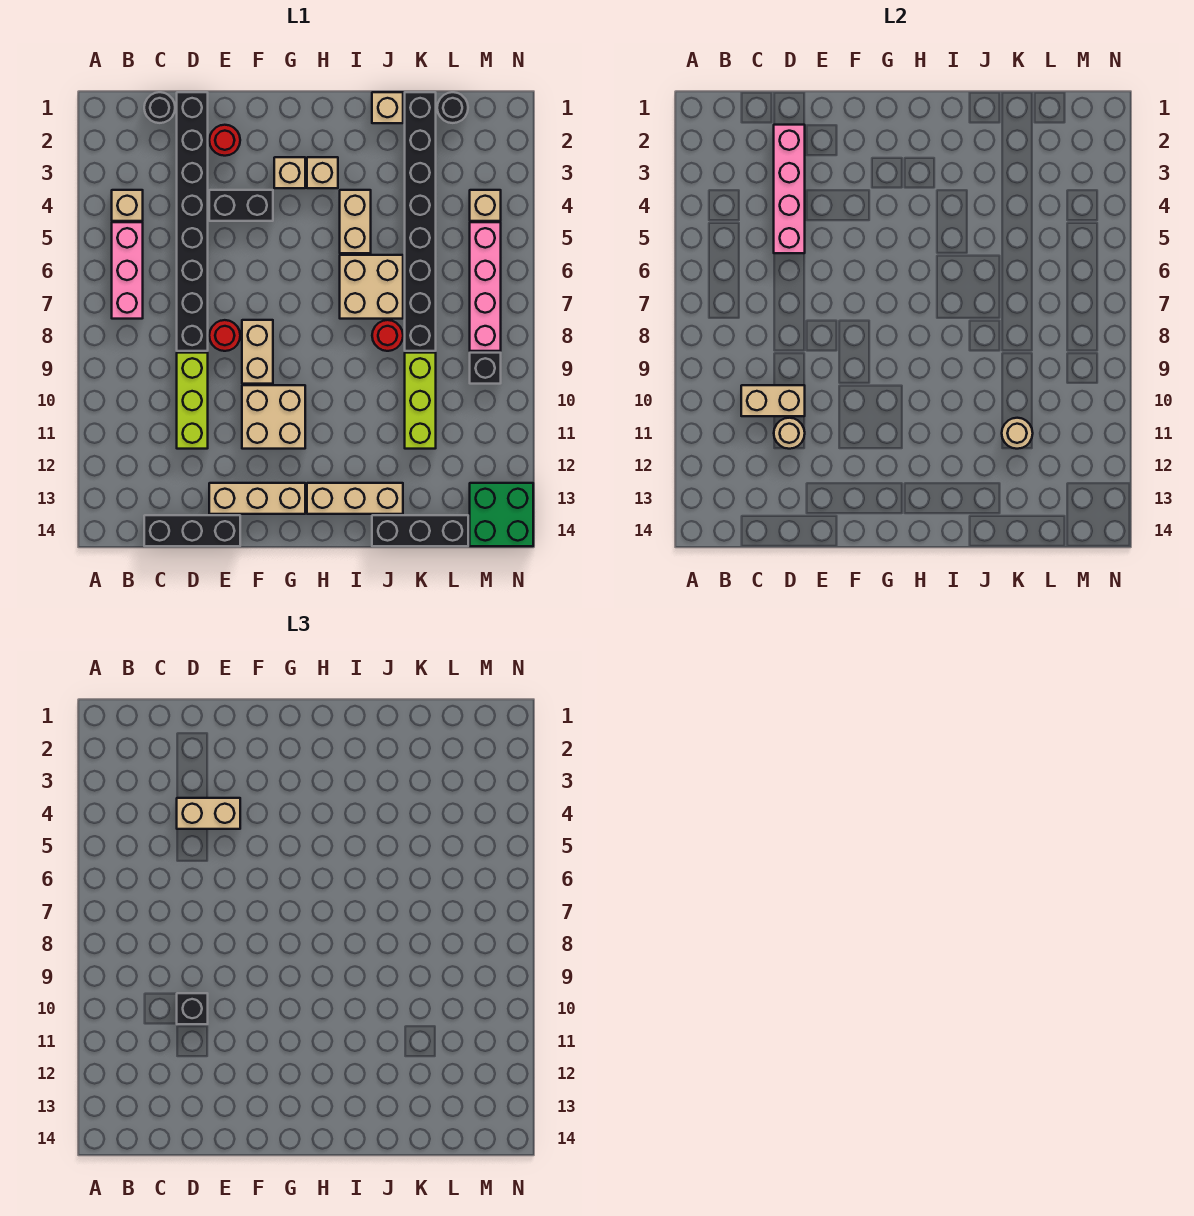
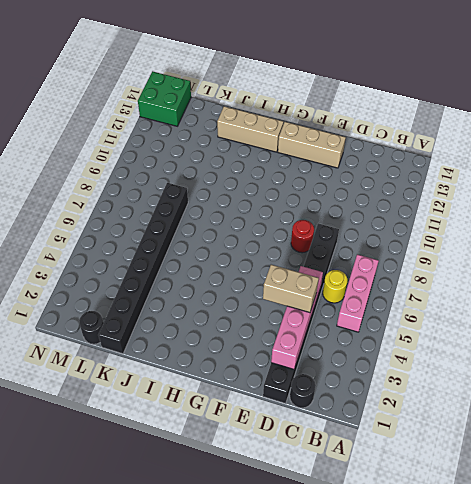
yellow round brick C6 level 1 -> none
none -> tan brick B4 level 1
none -> black brick C14:E14 level 1
none -> lime brick D9:D11 level 1
none -> red round brick E2 level 1

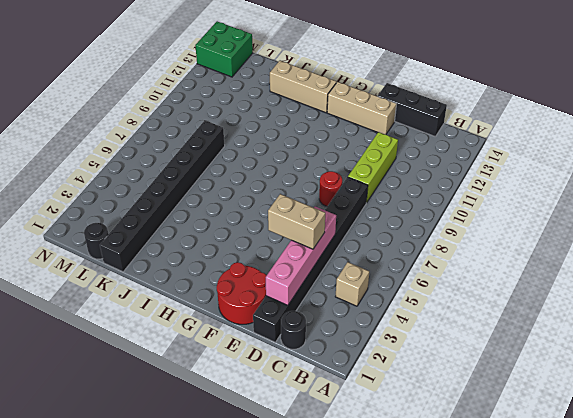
red round brick E1:F2 level 1 -> red round brick E2 level 1
none -> pink brick B5:B7 level 1
none -> black brick E4:F4 level 1
none -> tan brick F8:F9 level 1
none -> tan brick F10:G11 level 1

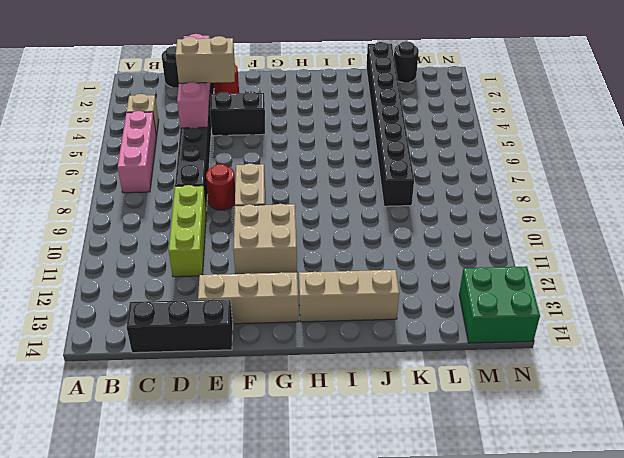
none -> tan brick G3 level 1
none -> tan brick H3 level 1
none -> tan brick I4:I5 level 1
none -> tan brick I6:J7 level 1

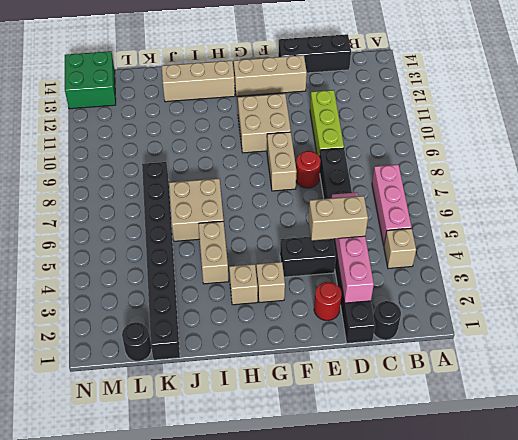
none -> tan brick J1 level 1
none -> red round brick J8 level 1
none -> black brick J14:L14 level 1
none -> lime brick K9:K11 level 1

